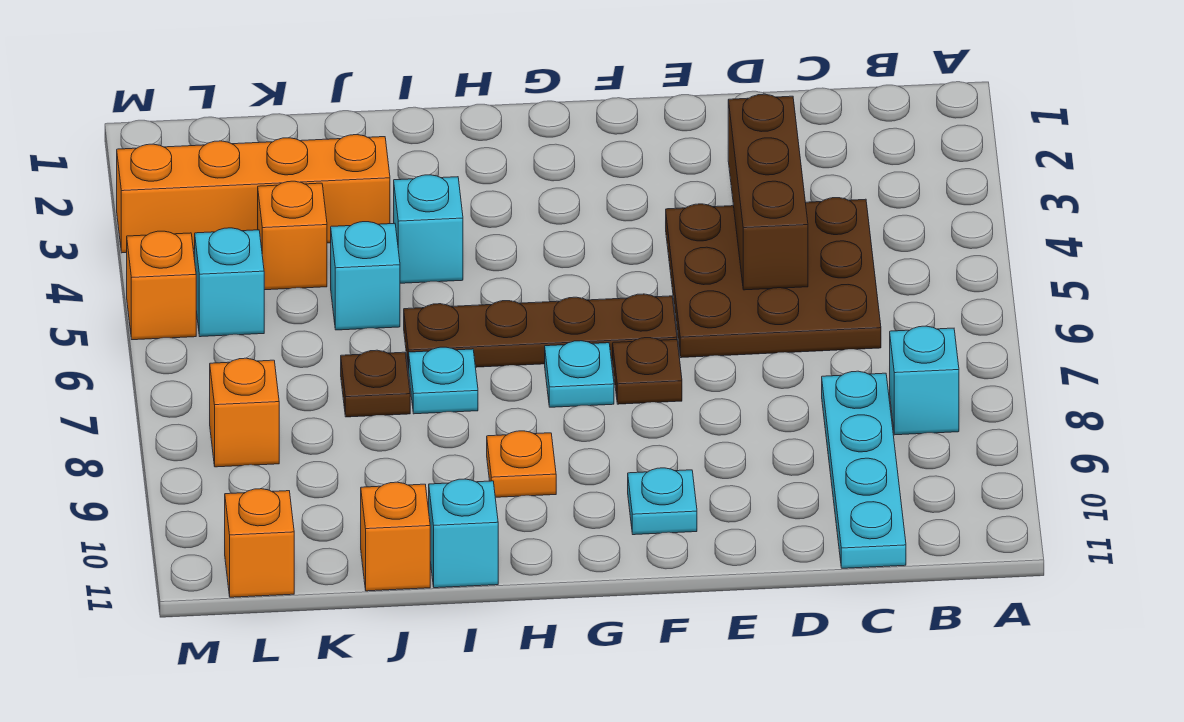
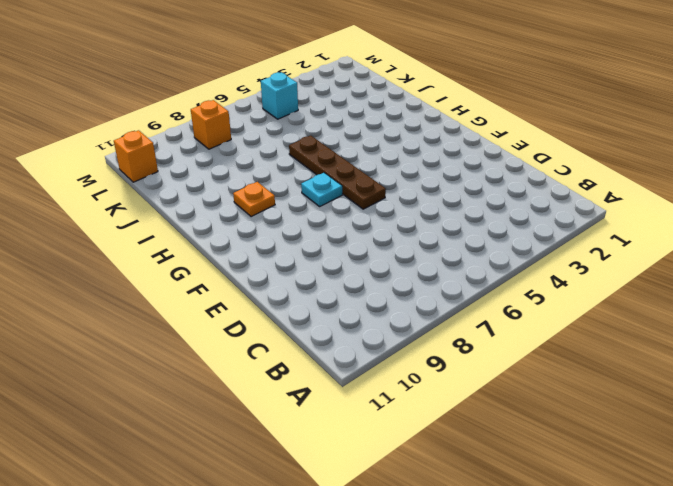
none -> cyan brick B8 level 1
none -> brown plate C4:E6 level 1
none -> cyan plate C8:C11 level 1

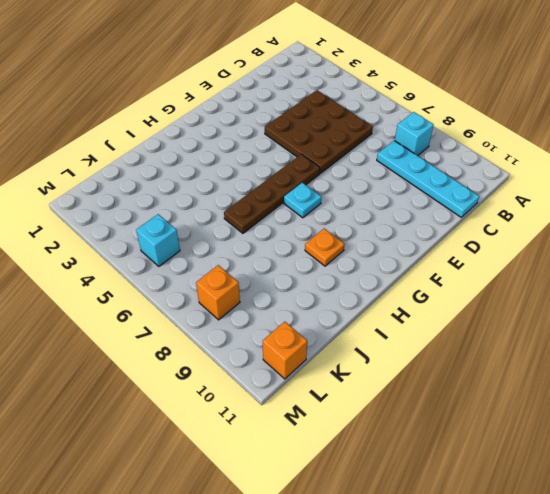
none -> brown plate F7 level 1
none -> cyan plate F10 level 1
none -> cyan brick I4 level 1

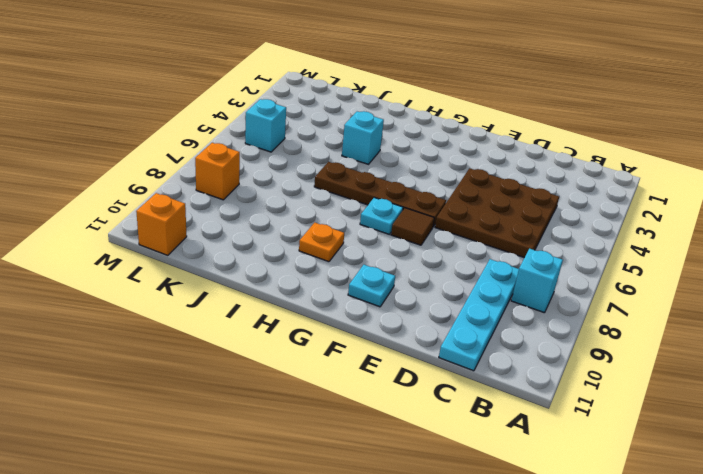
brown tile F7 level 1 -> brown plate F7 level 1
none -> cyan plate I7 level 1
none -> cyan brick I11 level 1
none -> orange brick J3:M3 level 1

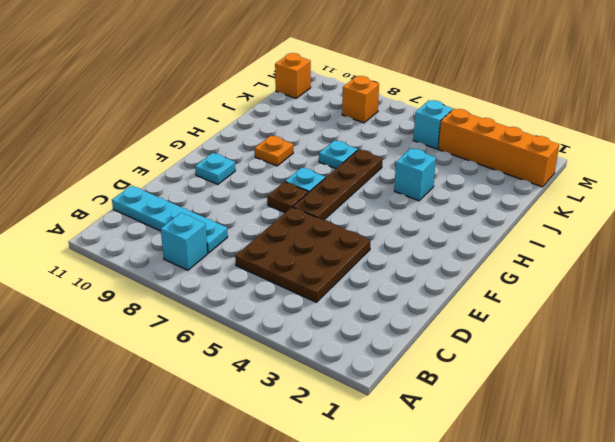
orange brick L1:L4 level 1 -> orange brick J3:M3 level 1
none -> cyan brick I11 level 1
none -> cyan brick J5 level 1
none -> brown plate J7 level 1

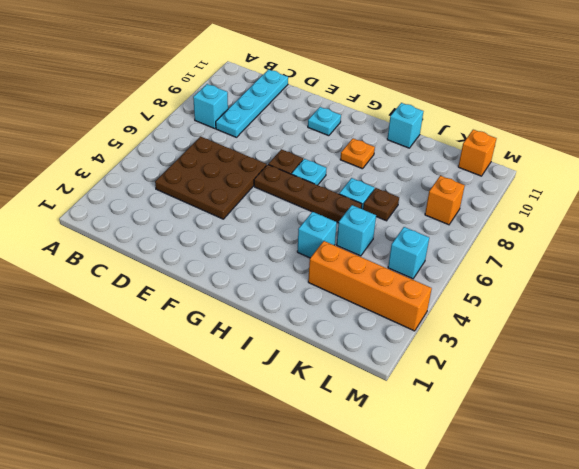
none -> orange brick J11 level 1
none -> orange brick K4 level 1
none -> orange brick M5 level 1

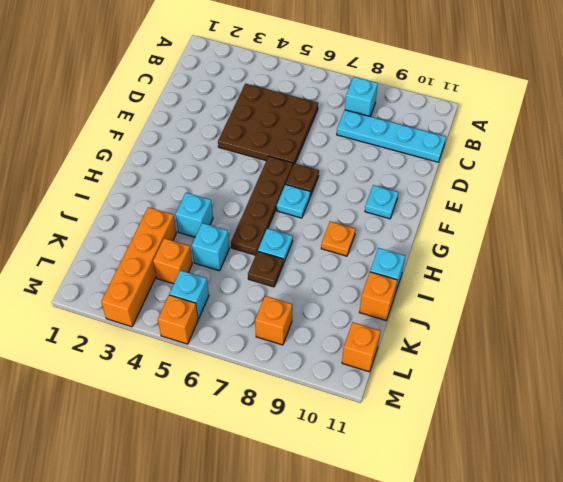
none -> brown brick D3:D5 level 2

